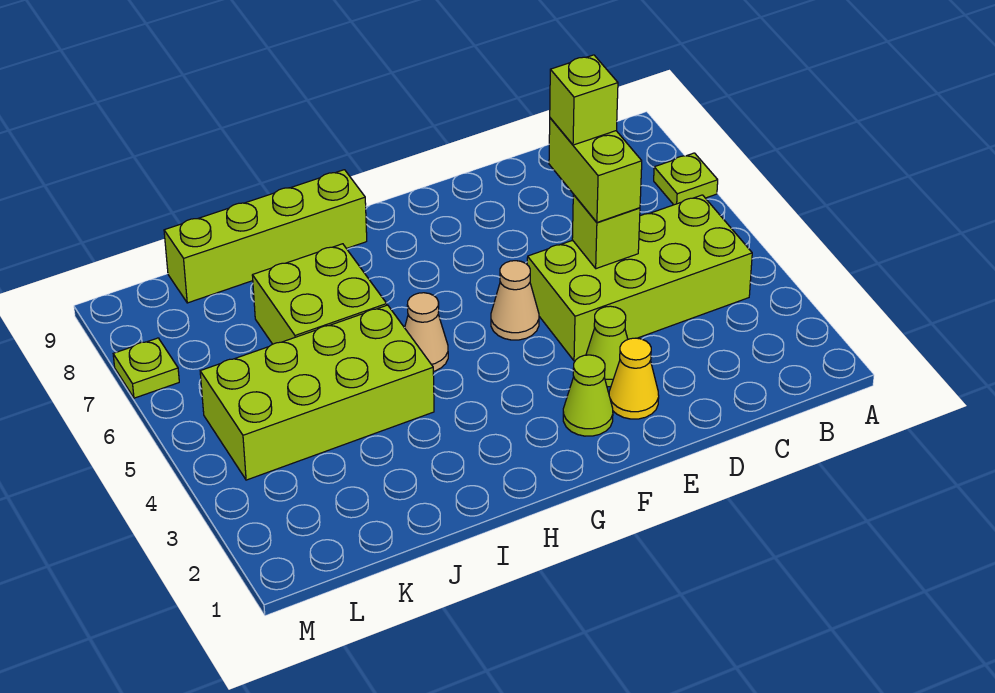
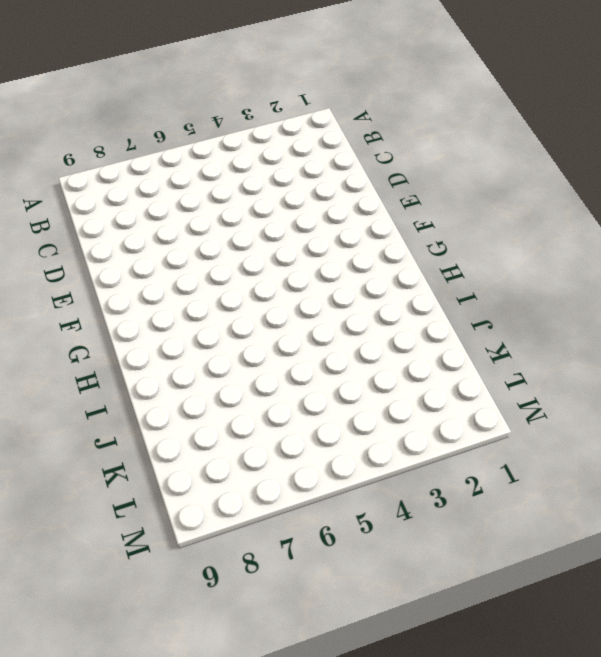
none -> lime plate A7 level 1
none -> lime brick B4:E5 level 1
none -> yellow cone E2 level 1

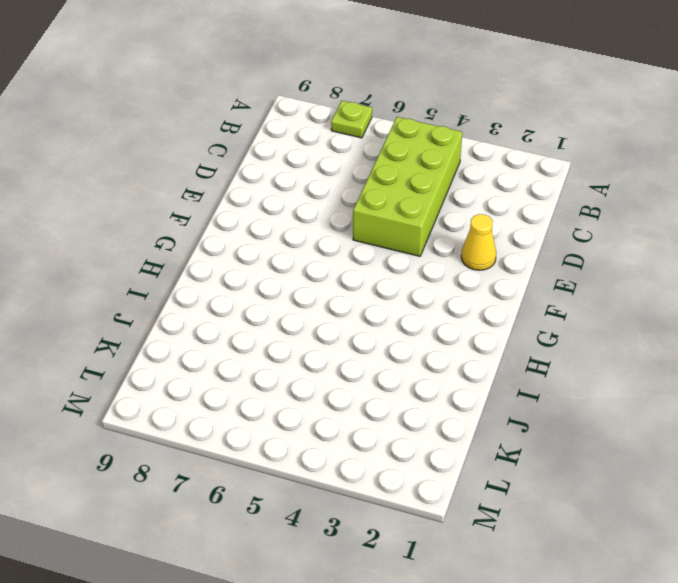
none -> lime cone E3 level 1
none -> lime cone F2 level 1
none -> tan cone F5 level 1

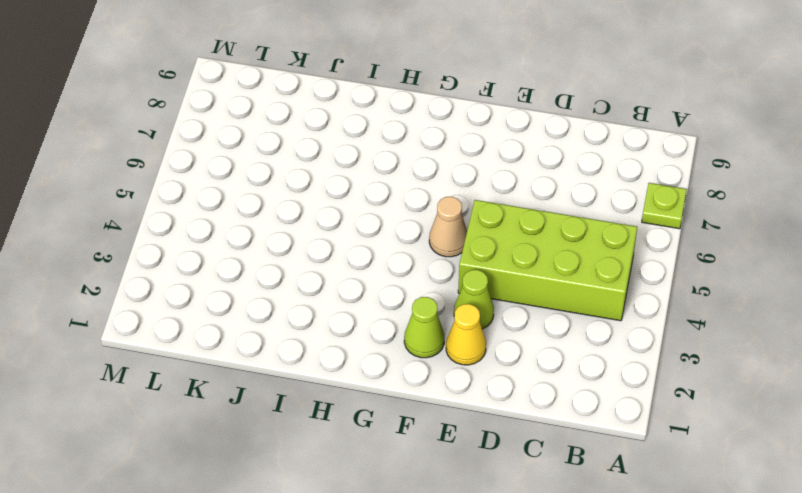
none -> tan cone H5 level 1
none -> lime brick H9:K9 level 1
none -> lime brick I4:L5 level 1

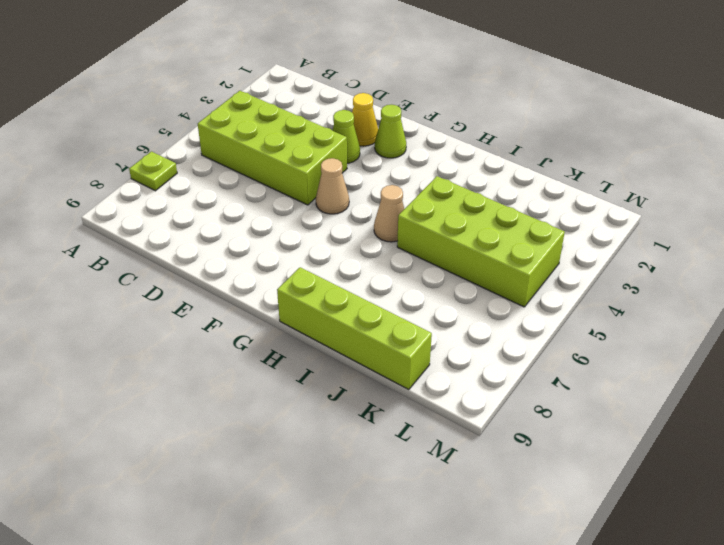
none -> lime brick I6:J7 level 1
none -> lime plate M7 level 1
none -> lime brick D5 level 2

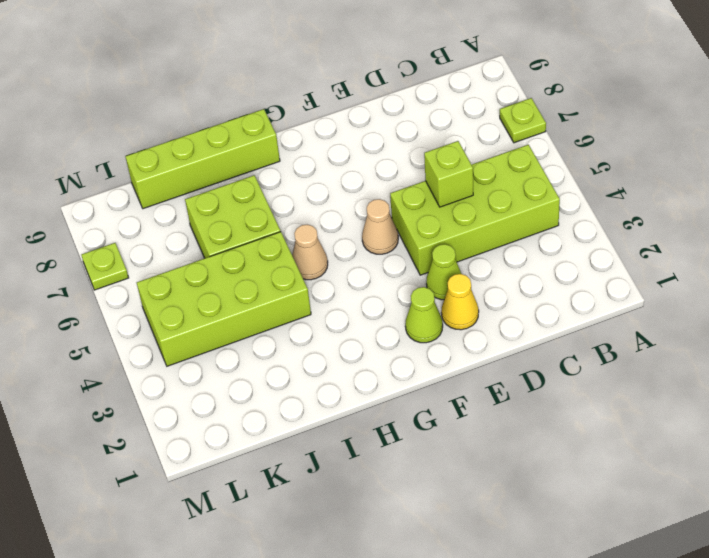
none -> lime brick D5:D6 level 3
none -> lime brick D6 level 4

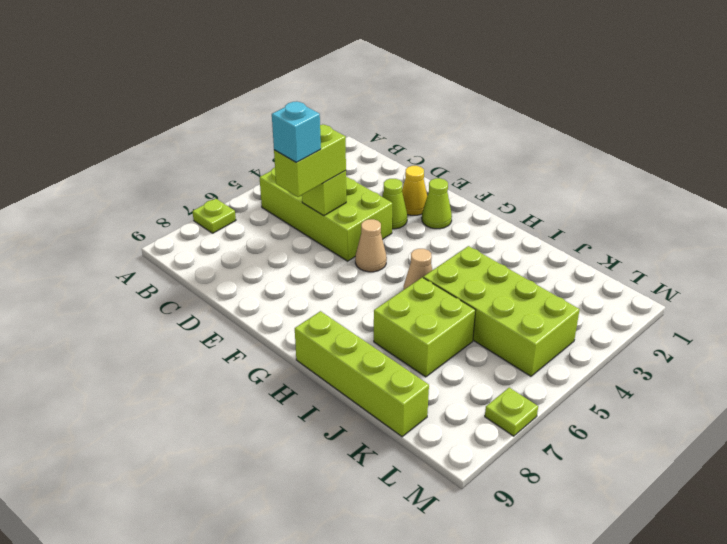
cyan brick D6 level 4 -> lime brick D6 level 4

